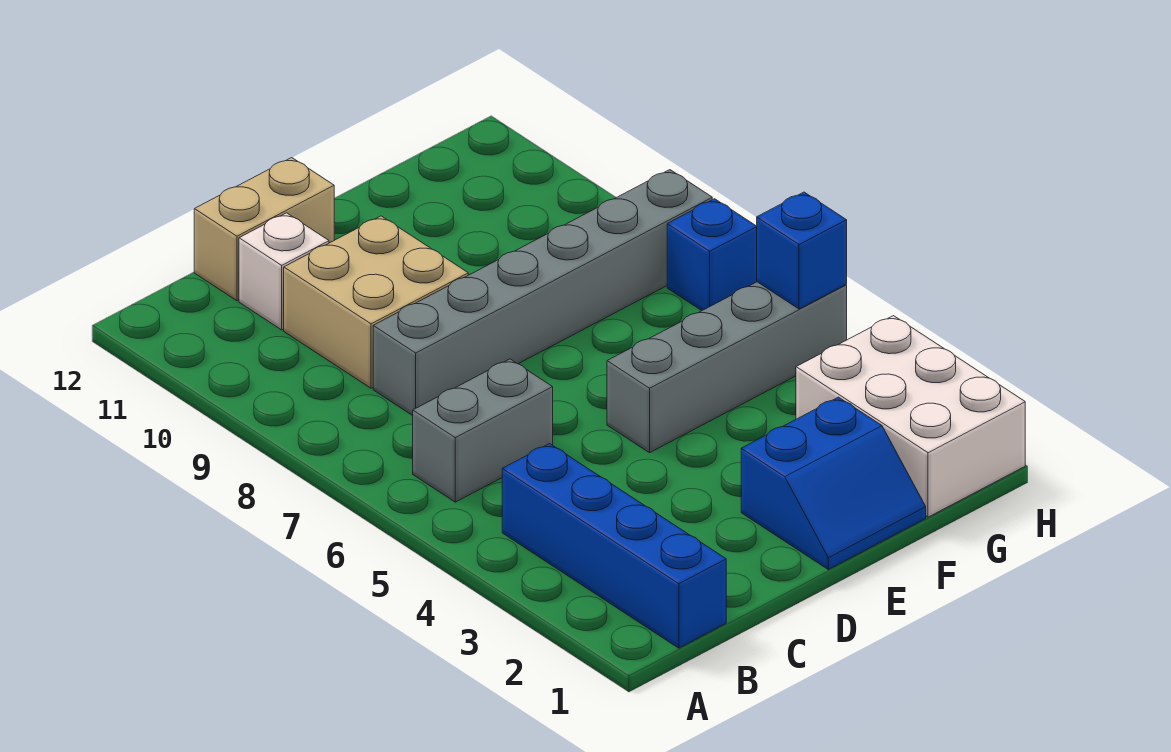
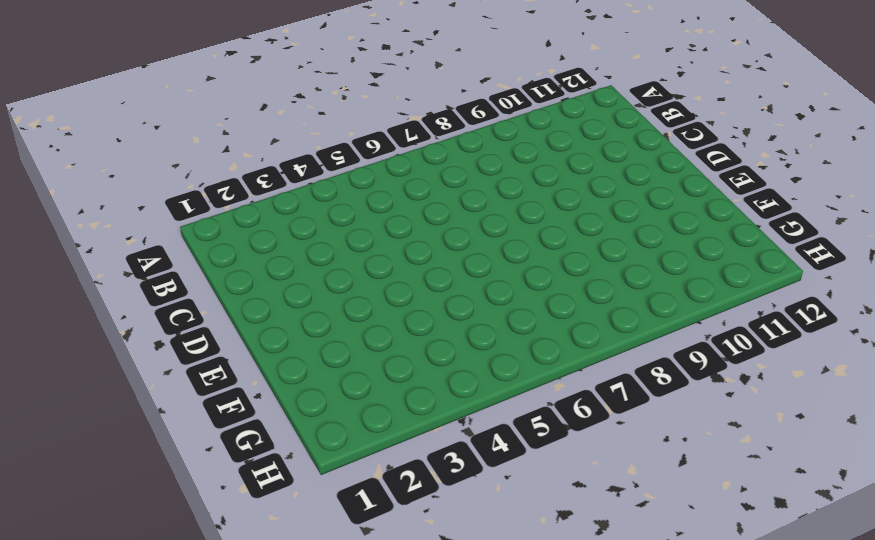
none -> blue brick B1:B4 level 1
none -> grey brick B6:C6 level 1

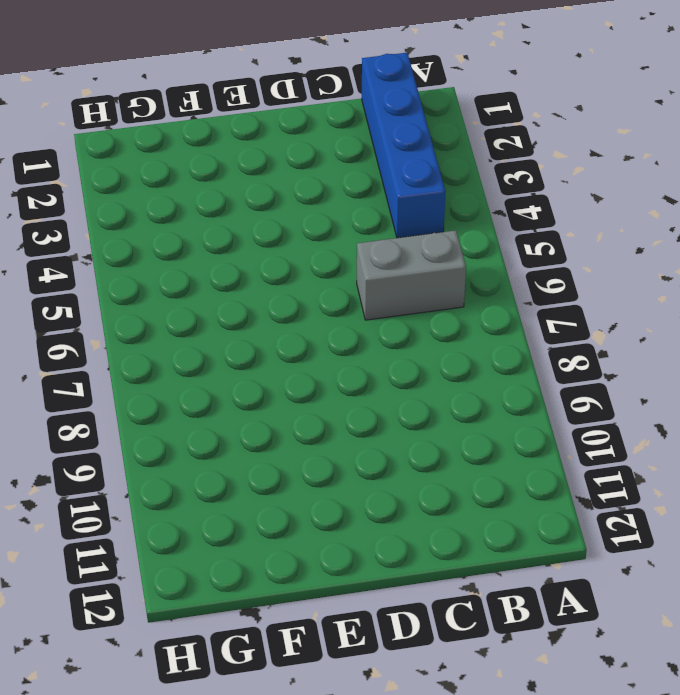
none -> grey brick C8:H8 level 1
none -> tan brick C9:D10 level 1

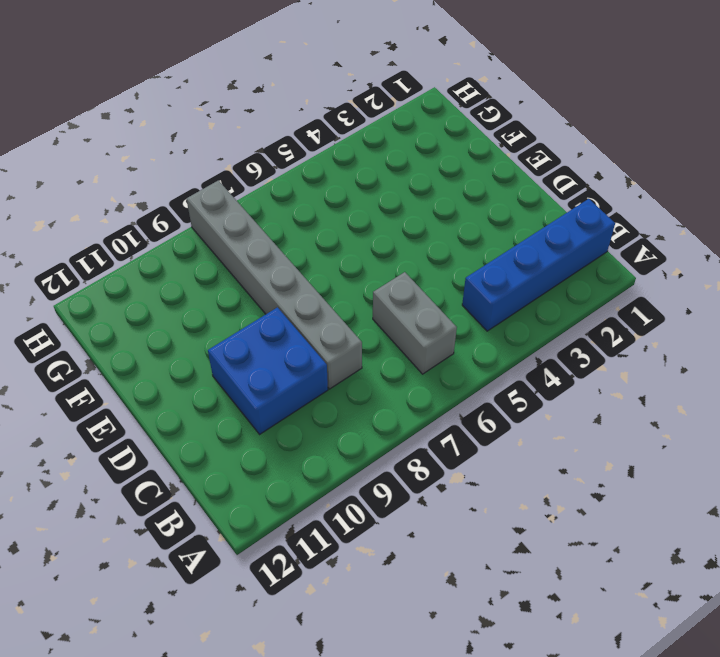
blue brick C9:D10 level 1 -> tan brick C9:D10 level 1
none -> white brick C11 level 1
none -> tan brick C12:D12 level 1

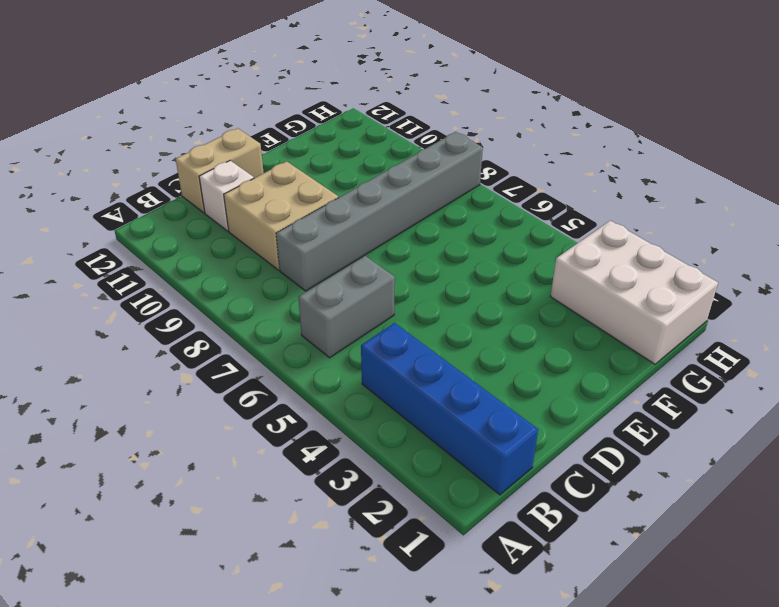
none -> blue slope E1:F2 level 1 top 2
none -> grey brick E5:H5 level 1

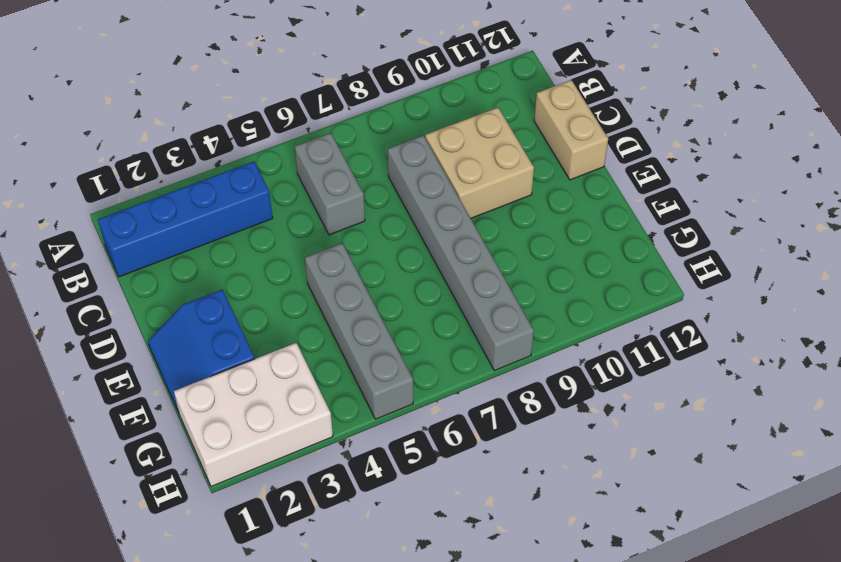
none -> white brick C11 level 1
none -> blue brick H7 level 1

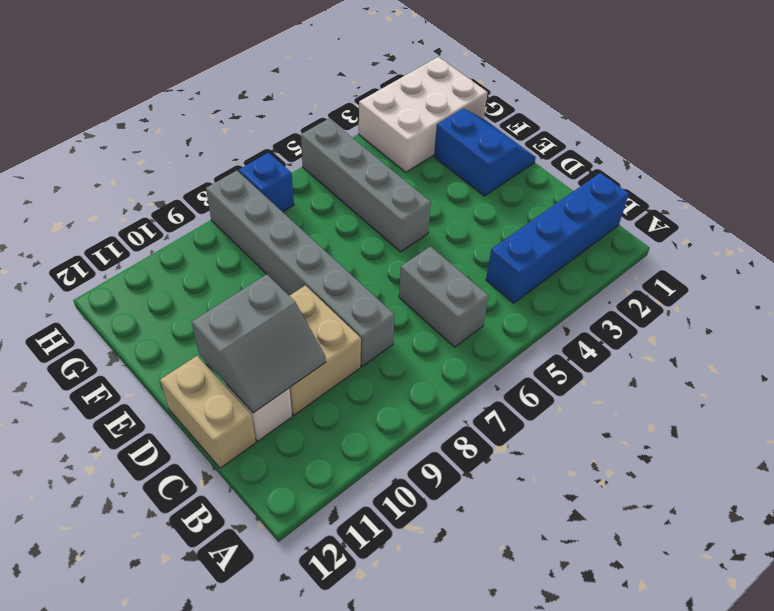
grey slope C10:D11 level 2 top D -> none
none -> blue brick H5 level 2

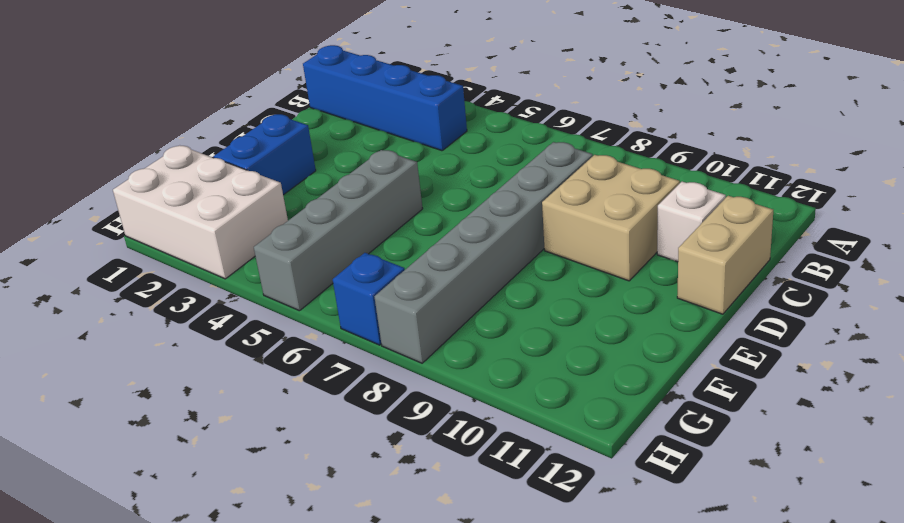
none -> grey brick B6:C6 level 1
none -> blue brick H5 level 2

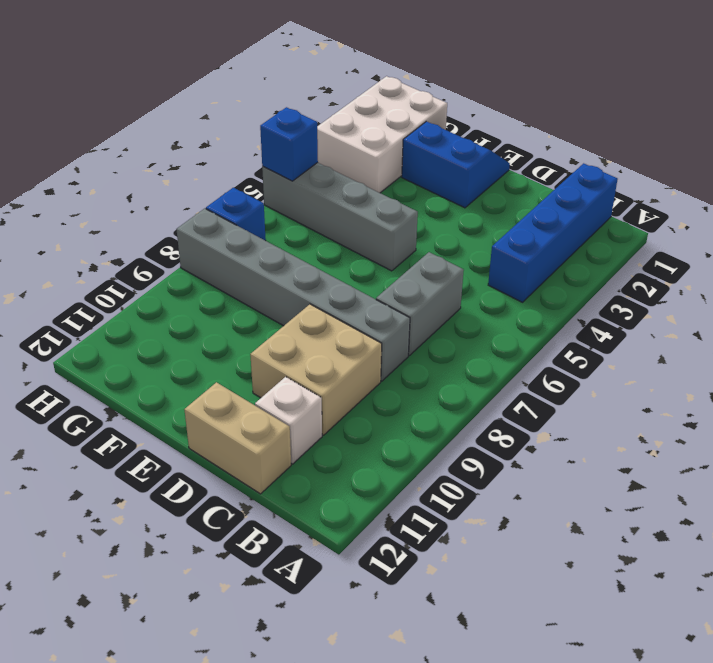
grey brick C6:C7 level 1 -> grey brick B6:C6 level 1

